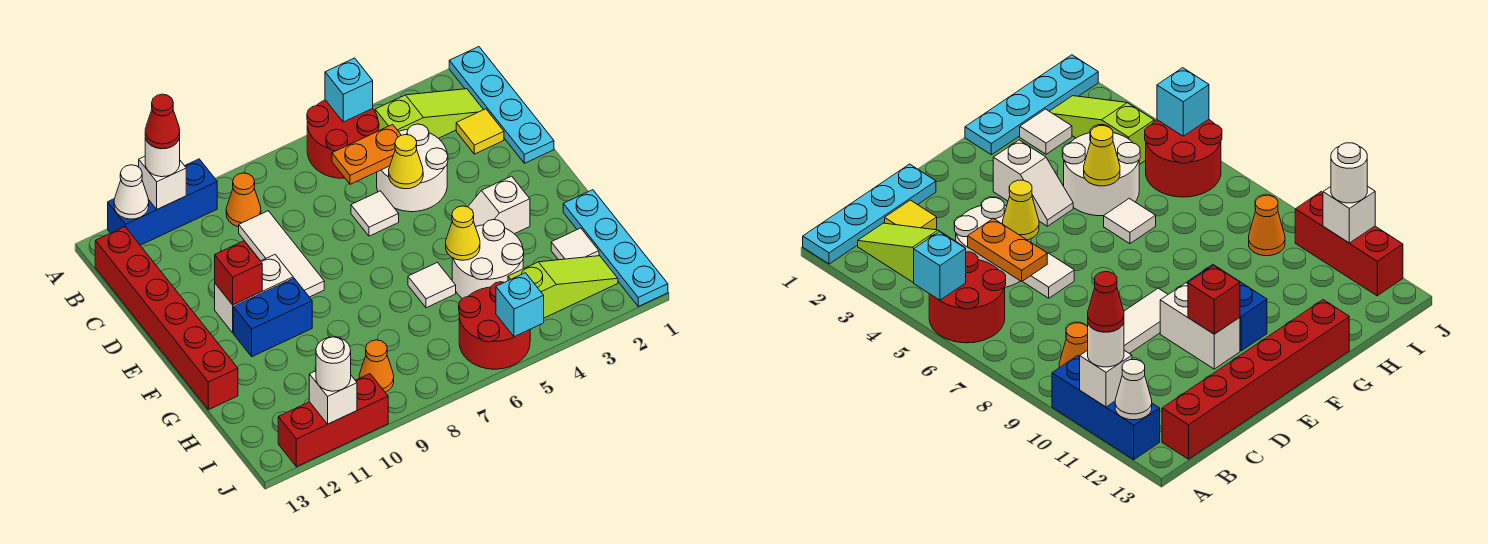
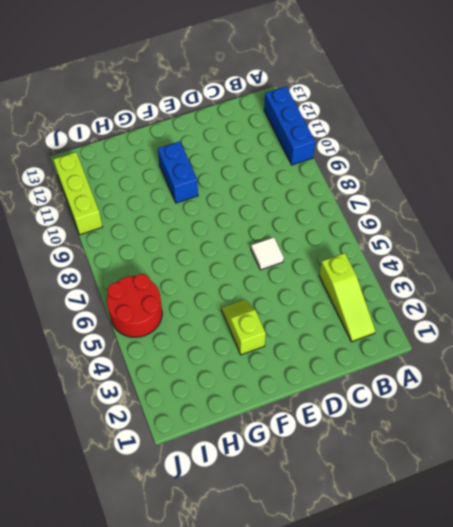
lime slope F3:F4 level 1 top 3 -> white slope F3:F4 level 1 top 3
lime brick J10:J12 level 1 -> red brick J10:J12 level 1
none -> cyan plate A1:D1 level 1
none -> red round brick A5:B6 level 1
none -> orange cone B9 level 1
none -> red brick B13:G13 level 1

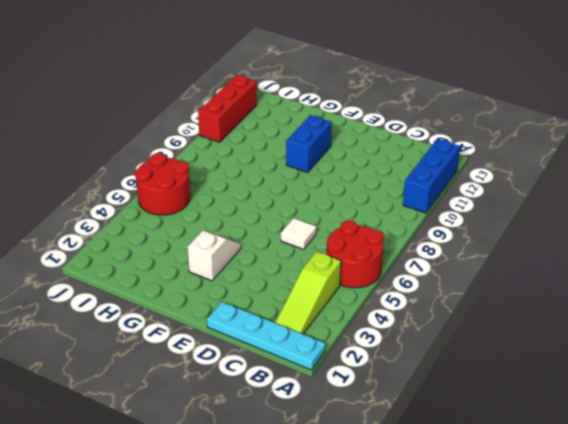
none -> orange cone B9 level 1
none -> red brick B13:G13 level 1
none -> yellow tile C2 level 1
none -> white round brick C4:D5 level 1

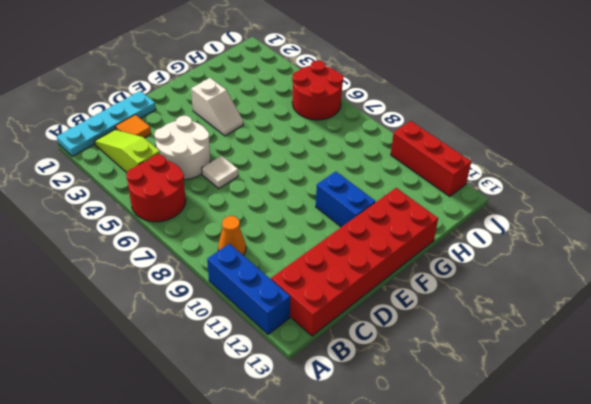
red brick B12:G13 level 1 -> red brick B13:G13 level 1
orange tile C2 level 1 -> yellow tile C2 level 1
none -> white tile C9:E9 level 1
none -> white brick E10:E11 level 1
none -> cyan plate G1:J1 level 1
none -> white round brick G4:H5 level 1

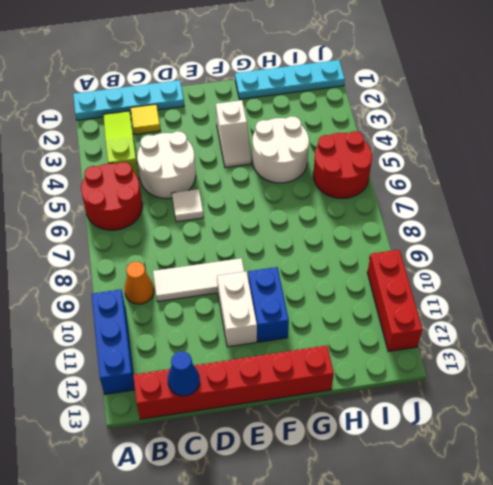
blue cone C13 level 2 -> none
none -> white tile G6 level 1
none -> white tile H2 level 1
none -> lime slope I2:I4 level 1 top 4
none -> orange cone I9 level 1

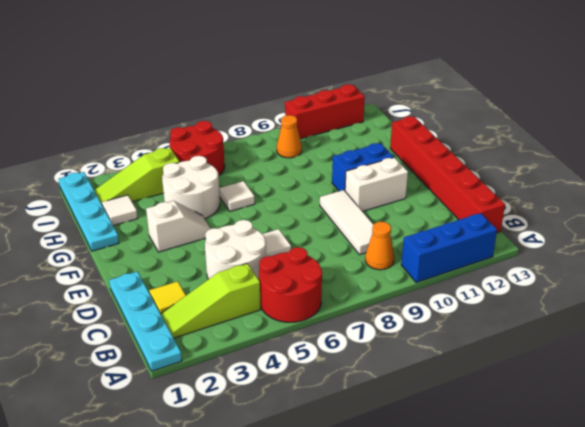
none -> cyan brick A5 level 2
none -> white brick A11 level 2
none -> white cone A12 level 2
none -> orange plate C5:C6 level 2

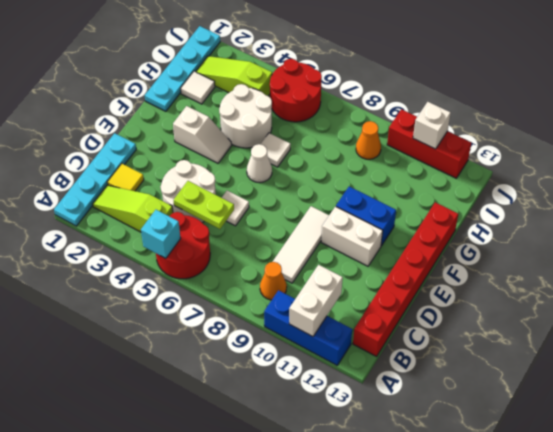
white brick A11:B11 level 2 -> white brick A11 level 2
lime plate C5:C6 level 2 -> orange plate C5:C6 level 2
white cone F6 level 1 -> white cone A12 level 2
none -> yellow cone D5 level 2
none -> red brick E11 level 2
none -> yellow cone G5 level 2
none -> cyan brick J5 level 2

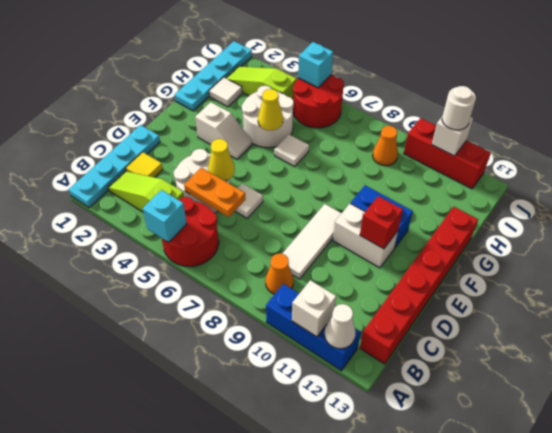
none -> white round brick A11 level 3
none -> red cone A11 level 4

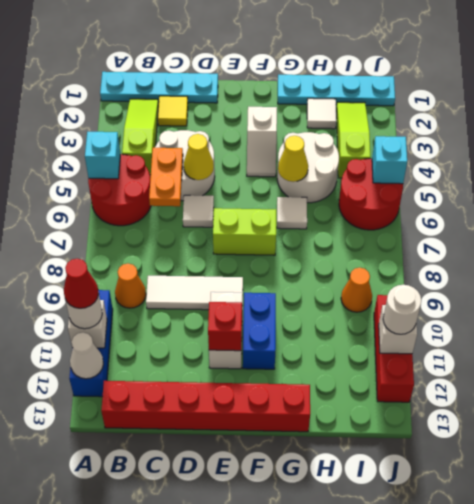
lime brick E7:F7 level 1 -> none

